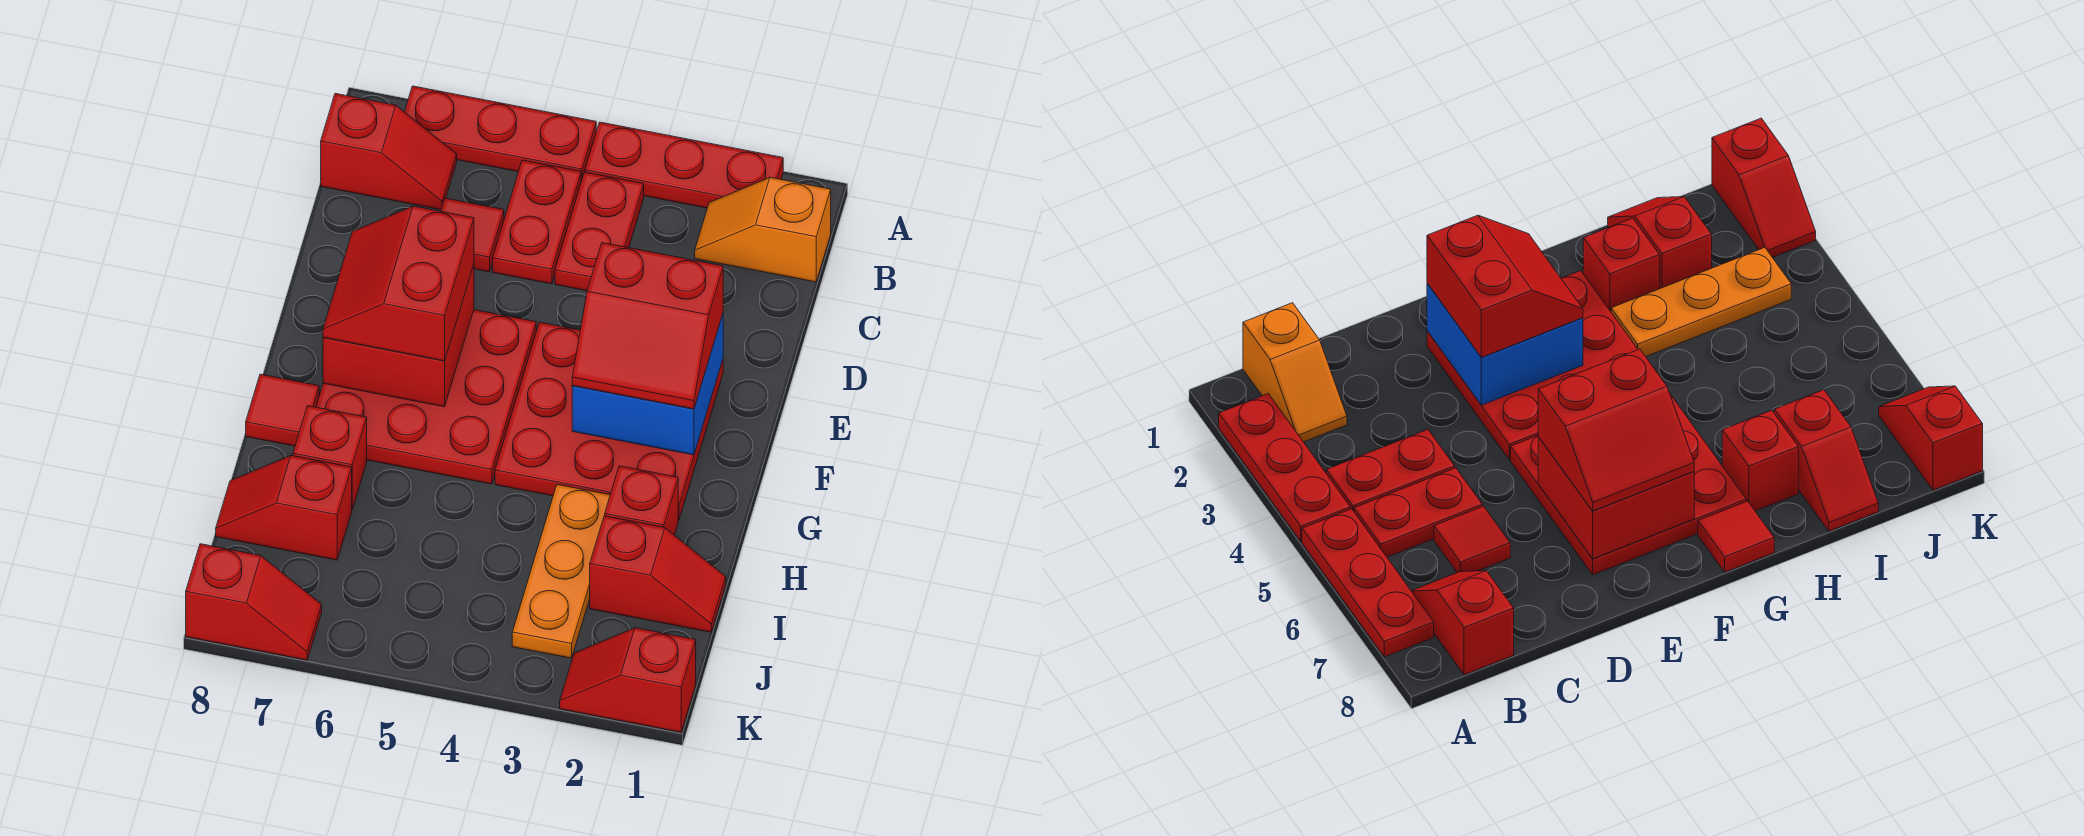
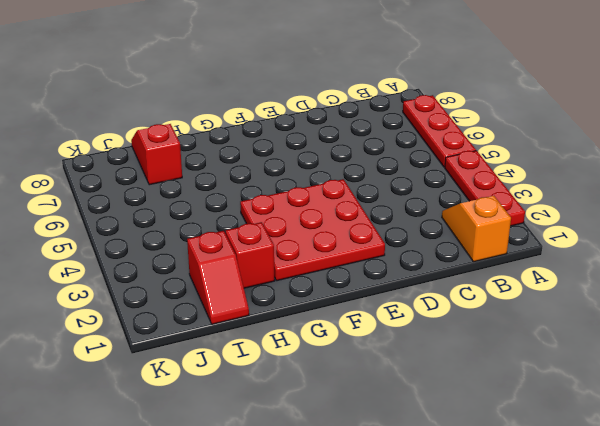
none -> red plate B4:C4 level 1
none -> red plate B5:C5 level 1
none -> red slope B7:B8 level 1 top 8

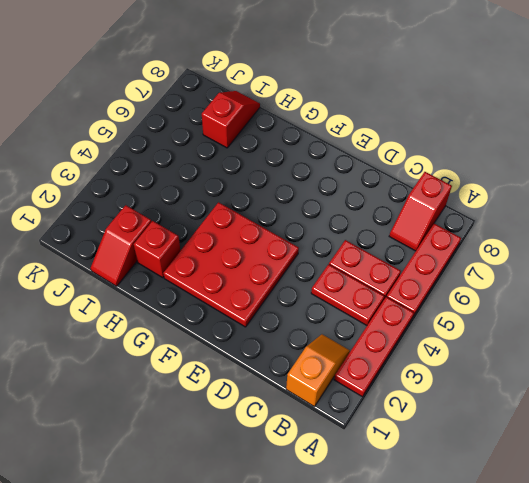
none -> red tile C6 level 1
none -> red plate E5:G7 level 1
none -> red tile G8 level 1

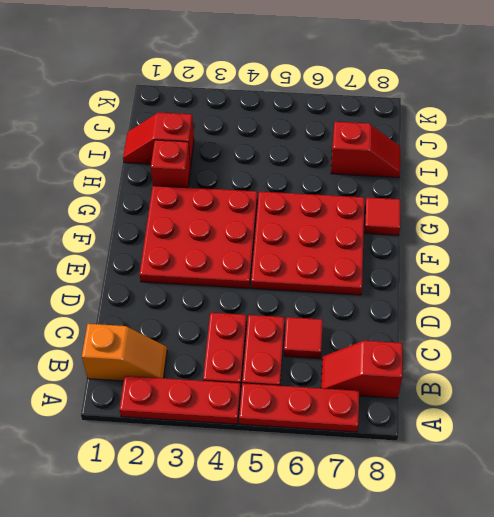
none -> orange plate H3:J3 level 1
none -> red brick H7 level 1
none -> red slope K1:K2 level 1 top 1

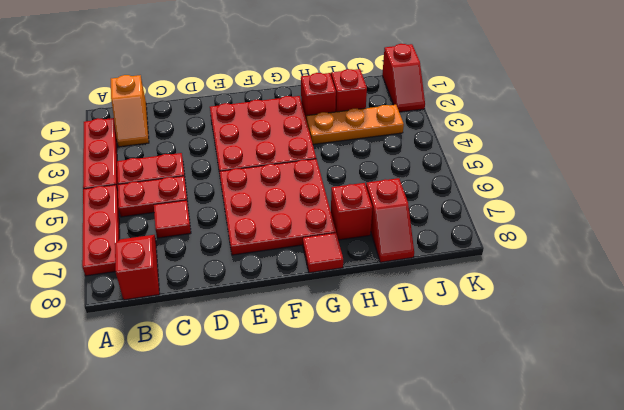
none -> red slope K7:K8 level 1 top 8
none -> blue brick E2:F3 level 2
none -> red brick E6:F7 level 2

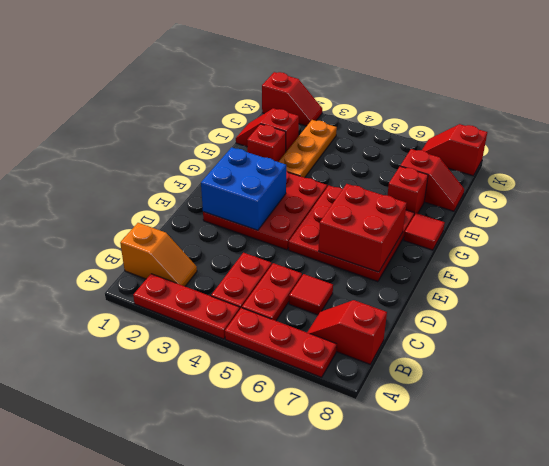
none -> red slope E2:F3 level 3 top E
none -> red slope E6:F7 level 3 top 6

